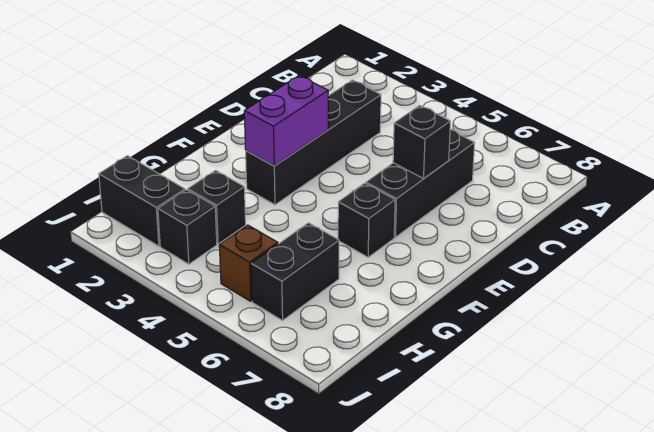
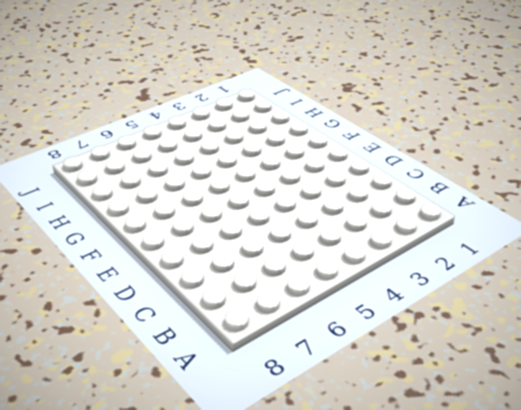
none -> black brick C3:F3 level 1
none -> black brick C6:E6 level 1

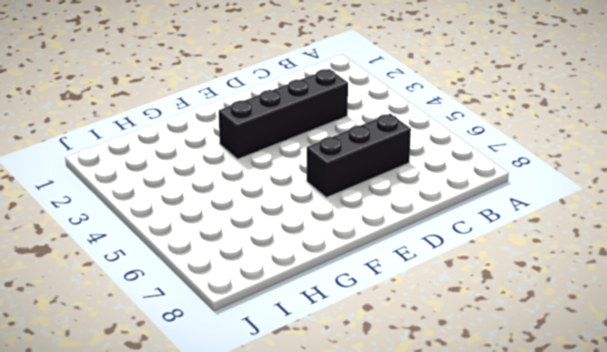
none -> black brick F6 level 1
none -> black brick H3 level 1

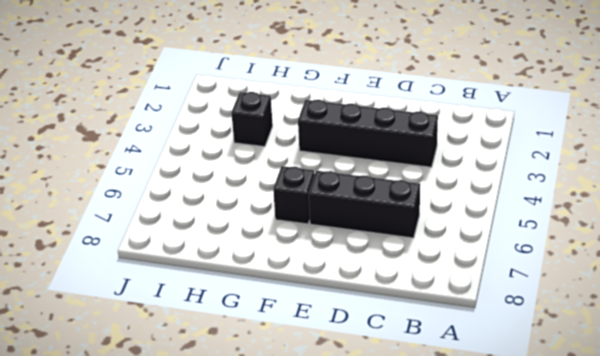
none -> black brick H6:I6 level 1
none -> black brick I1:I2 level 1

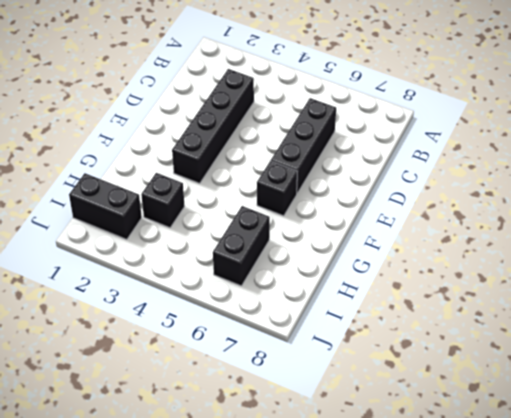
none -> black brick I3 level 1
none -> brown brick I5 level 1

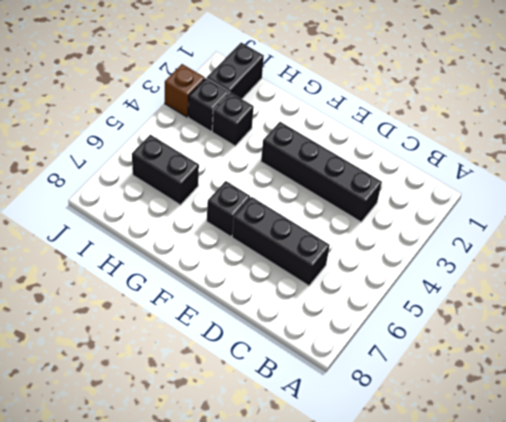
brown brick J3 level 1 -> brown brick I5 level 1
none -> black brick D6 level 2
none -> purple brick E3:F3 level 2

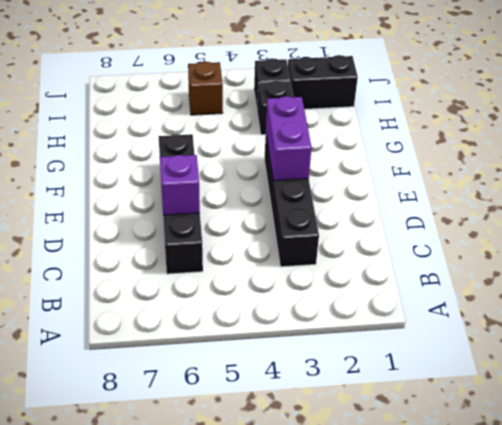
purple brick D6 level 2 -> black brick D6 level 2
none -> black brick H6:I6 level 1

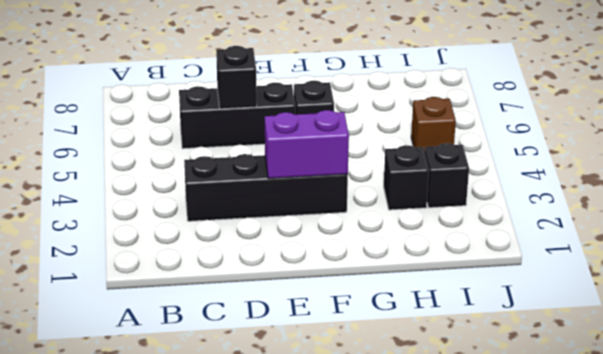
none -> black brick H6:I6 level 1
none -> black brick I1:I2 level 1

